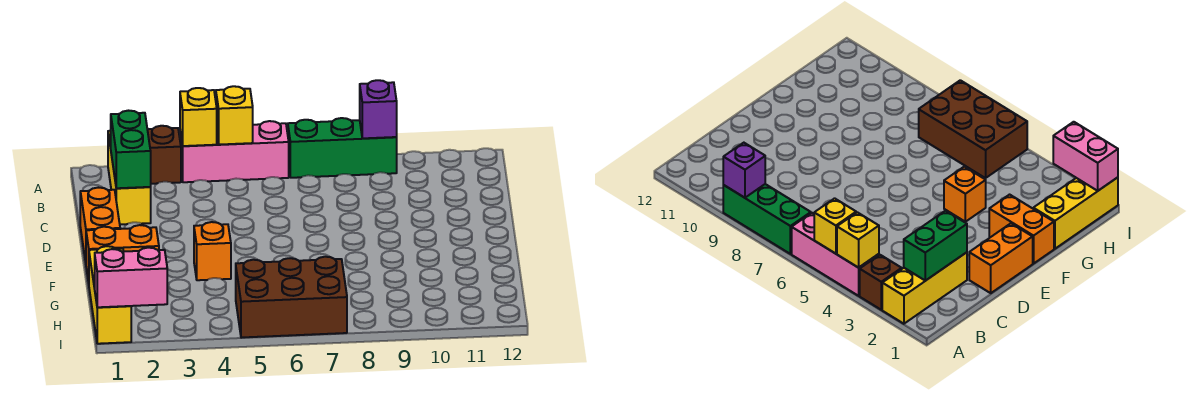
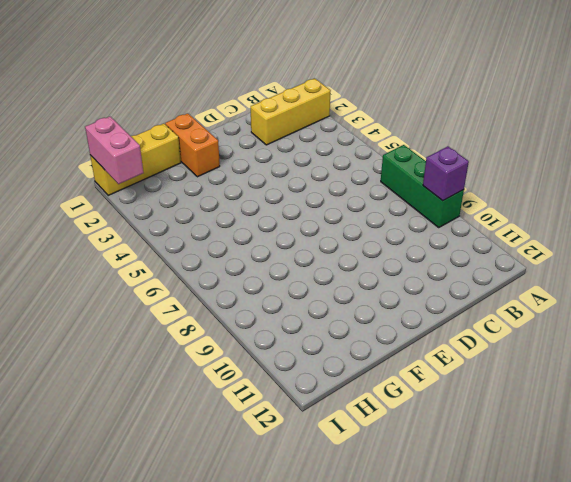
none -> brown brick A3 level 1
none -> pink brick A4:A6 level 1
none -> orange brick D1:E1 level 1

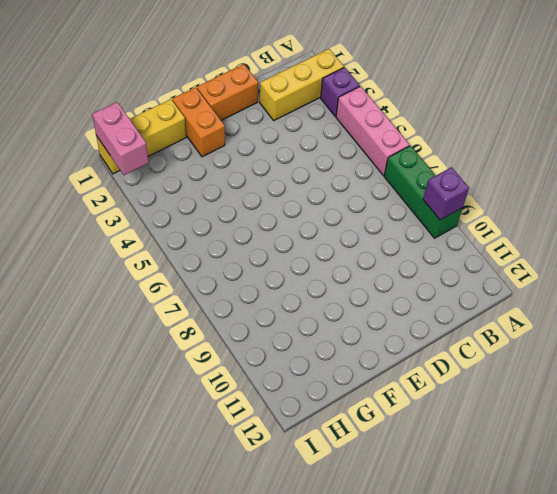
purple brick A3 level 1 -> brown brick A3 level 1
none -> orange brick F4 level 1
none -> brown brick H5:I7 level 1
none -> yellow brick A4 level 2

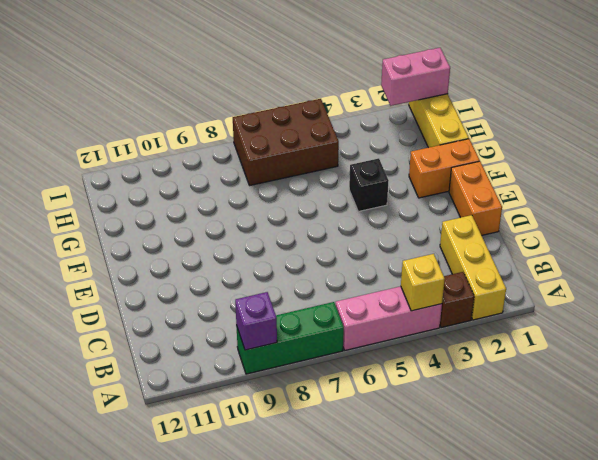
black brick F4 level 1 -> orange brick F4 level 1
none -> yellow brick A5 level 2
none -> green brick B2:C2 level 2

